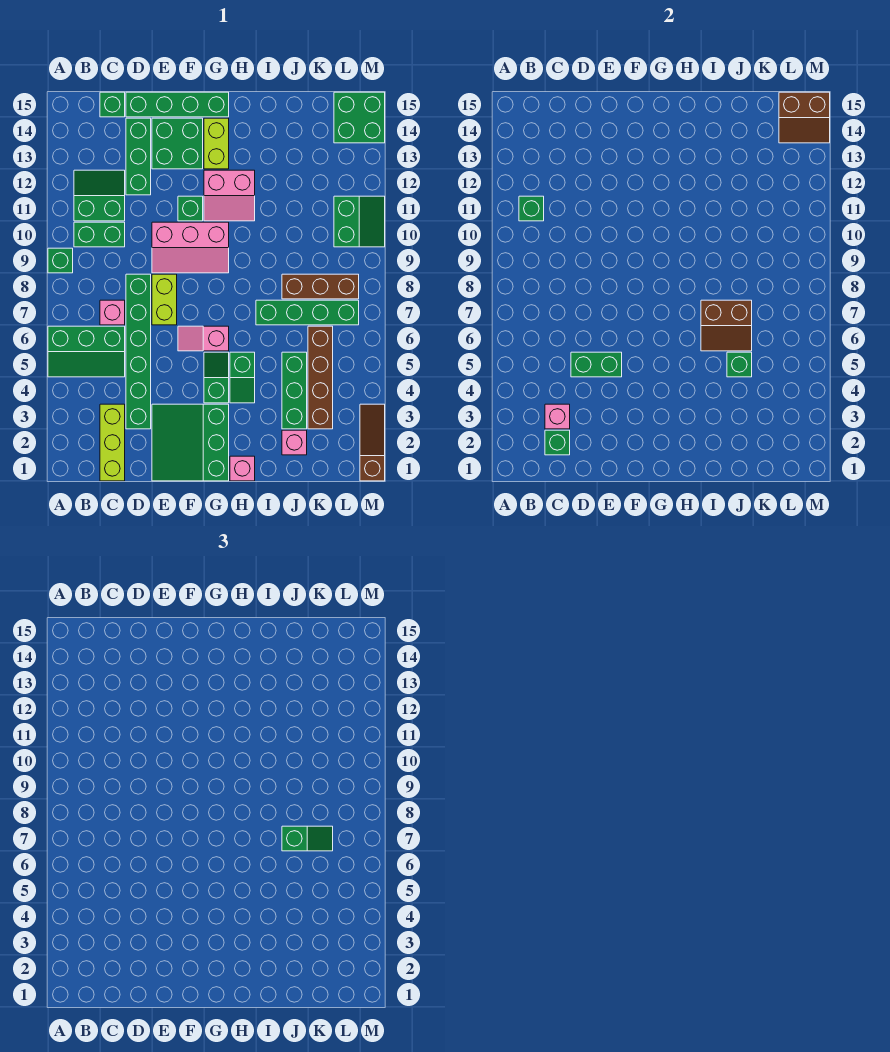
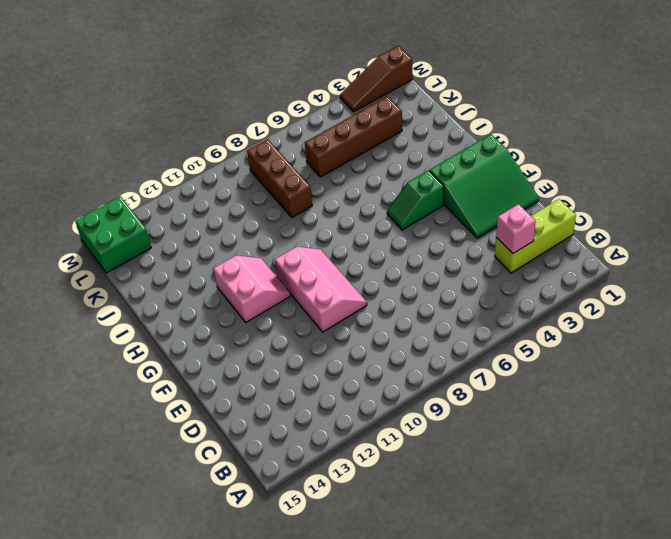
none -> green slope A5:C6 level 1 top 6
none -> green brick A9 level 1
none -> green brick B10:C10 level 1
none -> green slope B11:C12 level 1 top 11

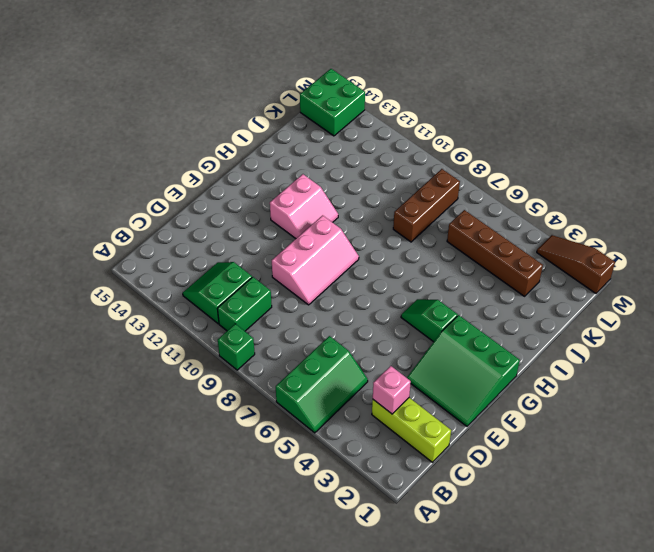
none -> pink brick C7 level 1
none -> green brick C15 level 1
none -> green brick D3:D8 level 1
none -> green brick D12:D14 level 1

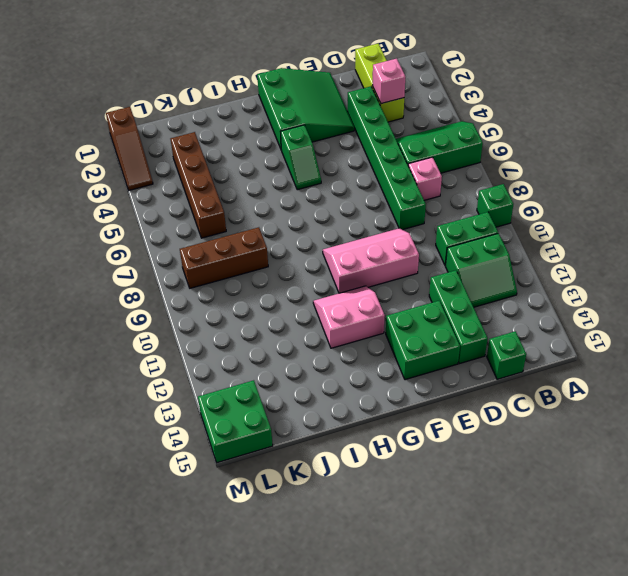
none -> green brick D15:G15 level 1
none -> lime brick E7:E8 level 1
none -> pink slope F6:G6 level 1 top G
none -> green brick F11 level 1

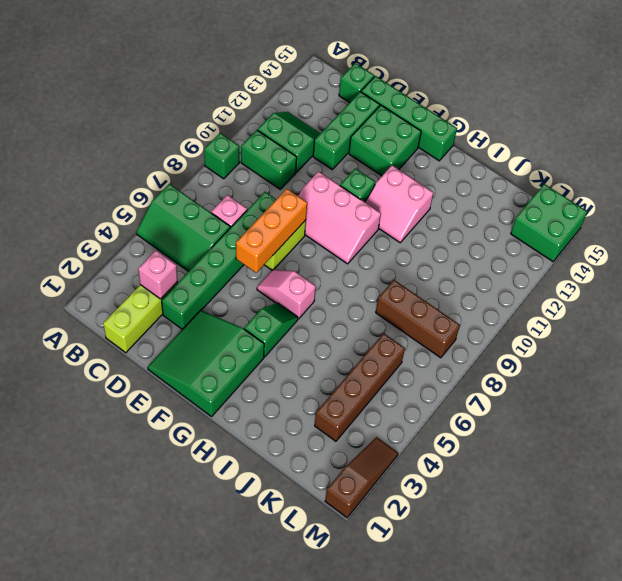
orange brick E6:E8 level 2 -> none
none -> lime brick G13:G14 level 1
none -> pink brick H1 level 1
none -> green slope H4:H5 level 1 top 5
none -> green brick I7:L7 level 1

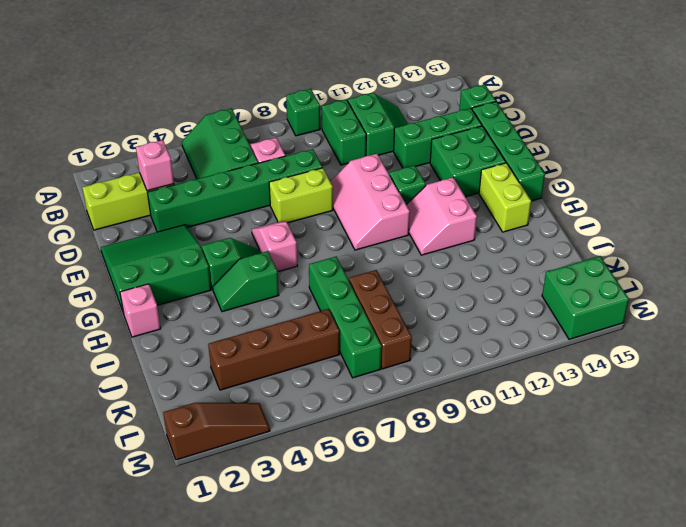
lime brick G14:H14 level 1 -> lime brick G13:G14 level 1
none -> pink brick J2 level 1
none -> green brick J3:J5 level 1
none -> green slope L10:M11 level 1 top L
none -> green brick B11 level 2

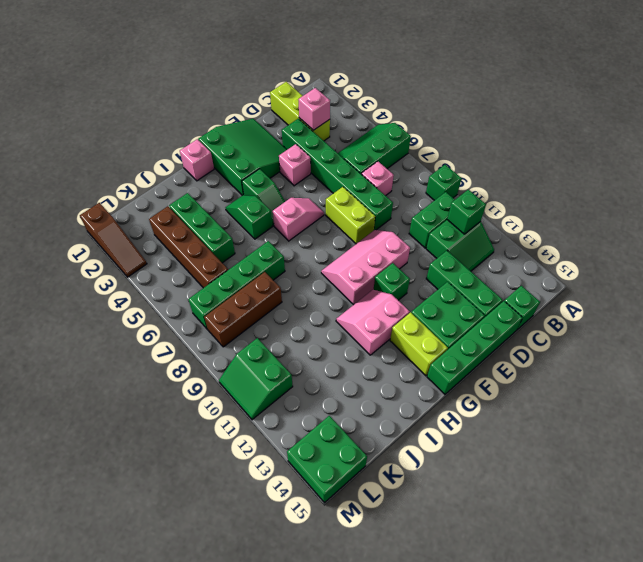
pink brick E4 level 1 -> pink brick J2 level 1
none -> green brick C2 level 2
none -> green brick D5:E5 level 2
none -> brown slope I6:J7 level 2 top 7
none -> green brick J5 level 2

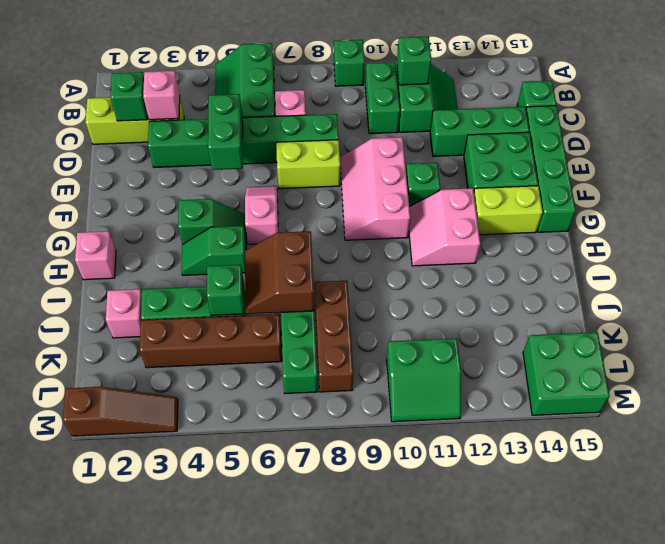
none -> green slope E1:G3 level 1 top G
none -> brown slope L14:M15 level 2 top 15
none -> green slope J7:K7 level 3 top J

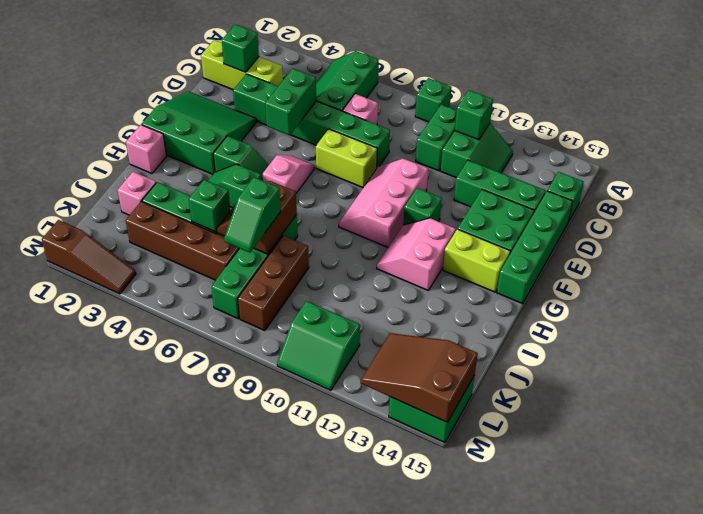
brown slope L13:M15 level 2 top 15 -> brown slope L14:M15 level 2 top 15
none -> pink brick C3 level 2

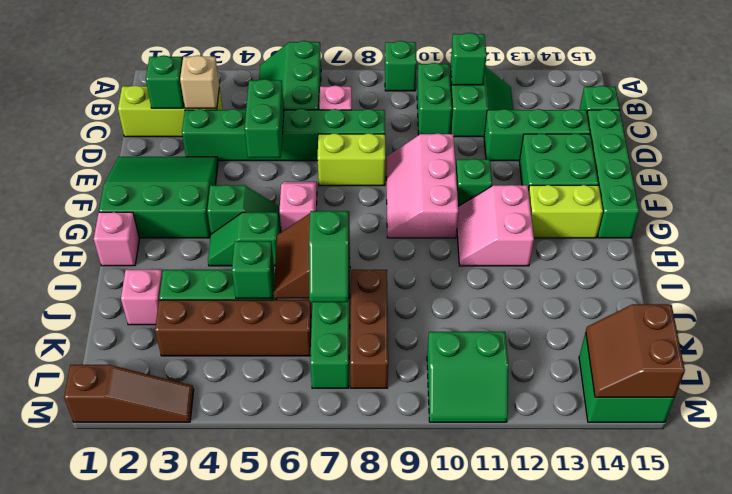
tan brick C3 level 2 -> pink brick C3 level 2

